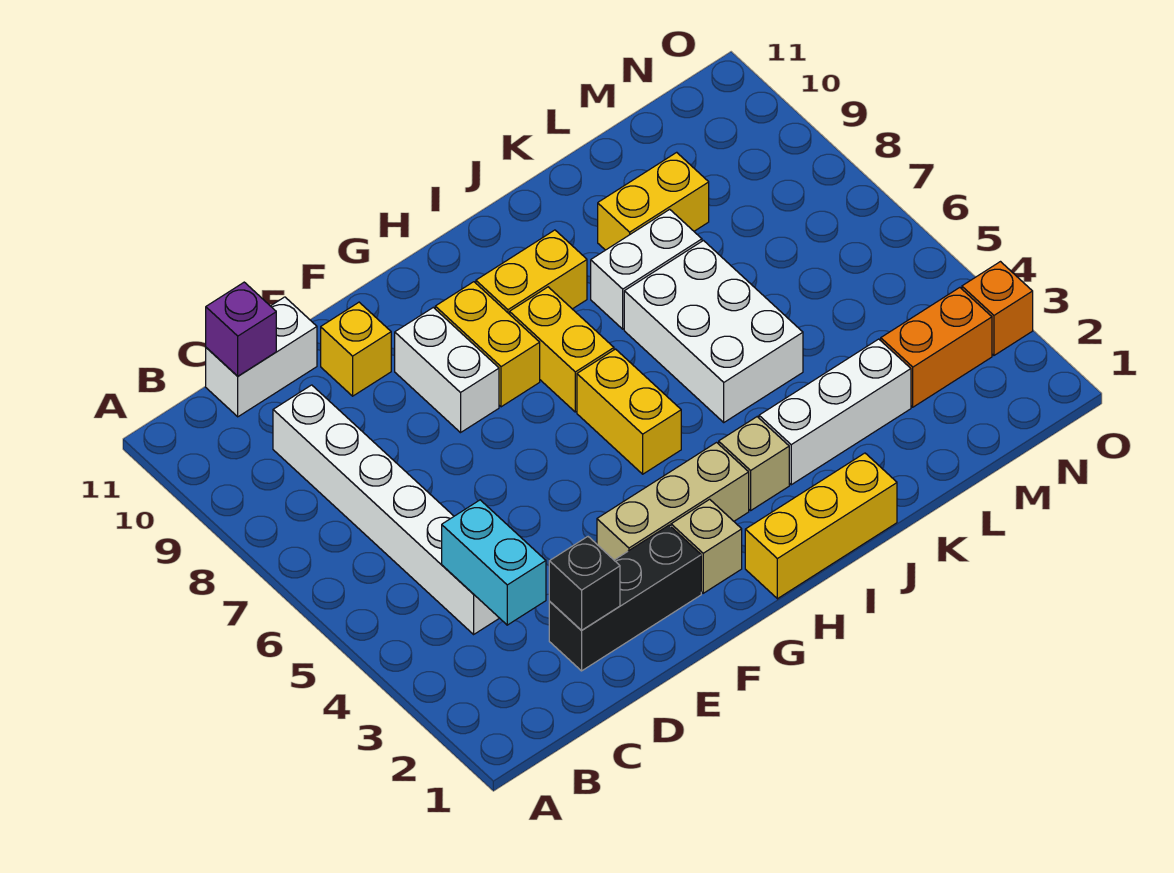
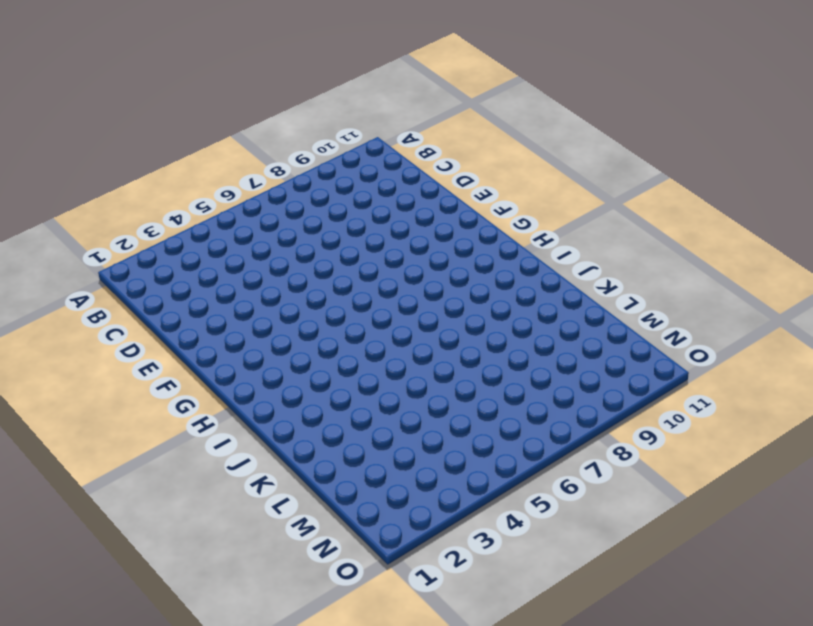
none -> white brick C4:C9 level 1
none -> white brick C11:D11 level 1
none -> black brick D2:F2 level 1

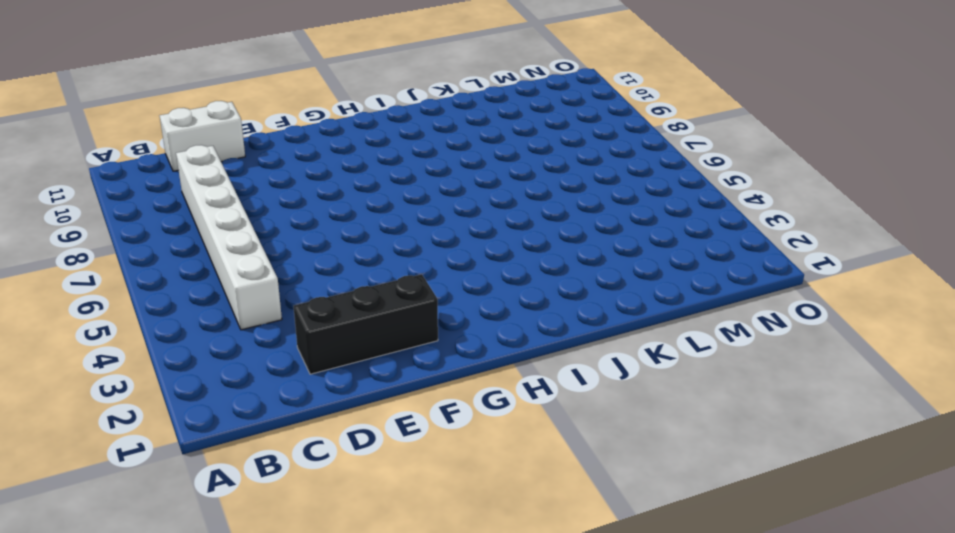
none -> yellow brick E10 level 1
none -> tan brick F3:H3 level 1
none -> white brick F8:F9 level 1

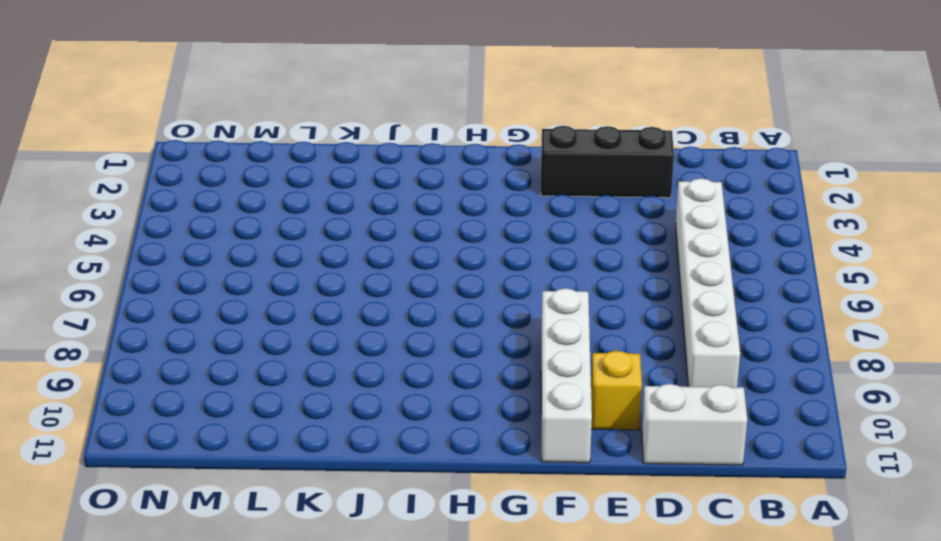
white brick F8:F11 level 1 -> white brick F8:F9 level 1
none -> tan brick F3:H3 level 1
none -> tan brick G2 level 1
none -> yellow brick G8:G9 level 1

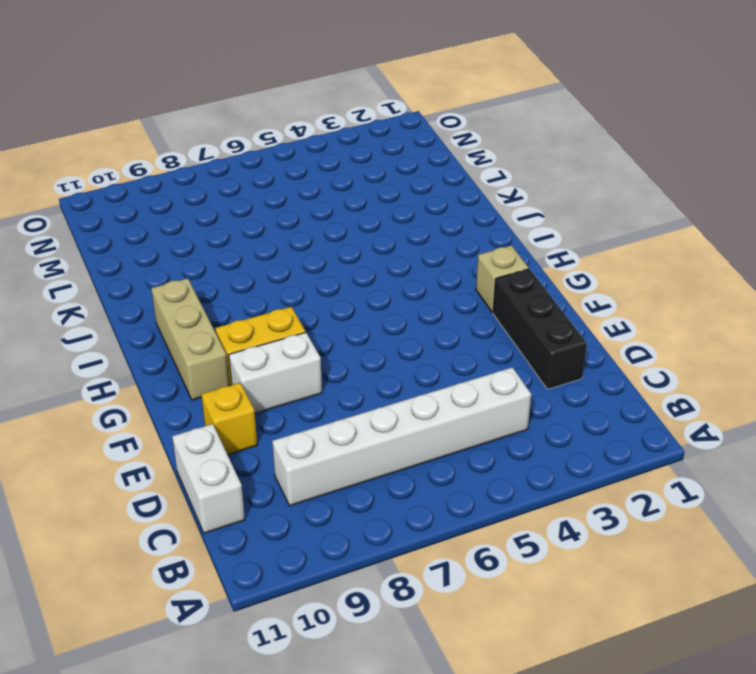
tan brick G10:I10 level 1 -> tan brick F3:H3 level 1
none -> yellow brick H1:J1 level 1
none -> yellow brick H5:H6 level 1
none -> yellow brick H7:H8 level 1

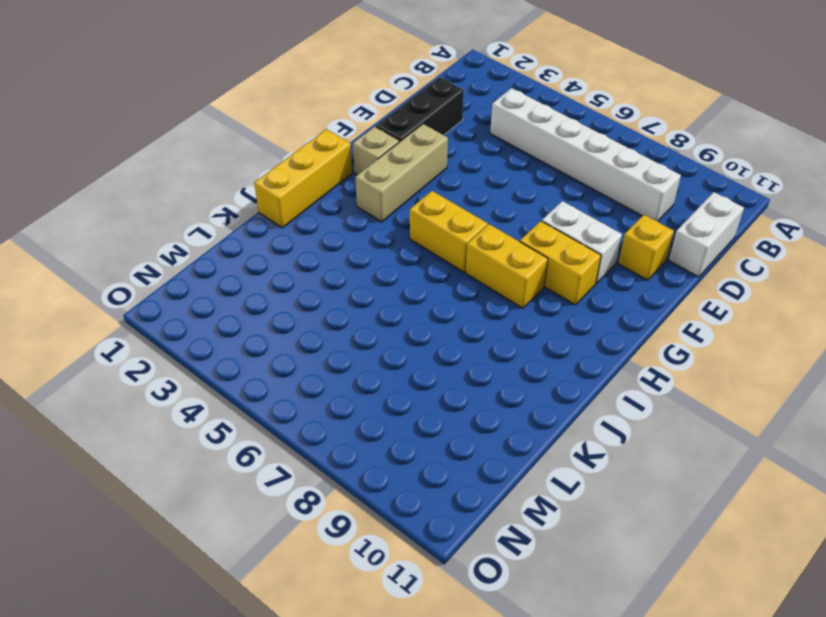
none -> yellow brick H9:I9 level 1
none -> tan brick I3 level 1
none -> white brick J3:L3 level 1

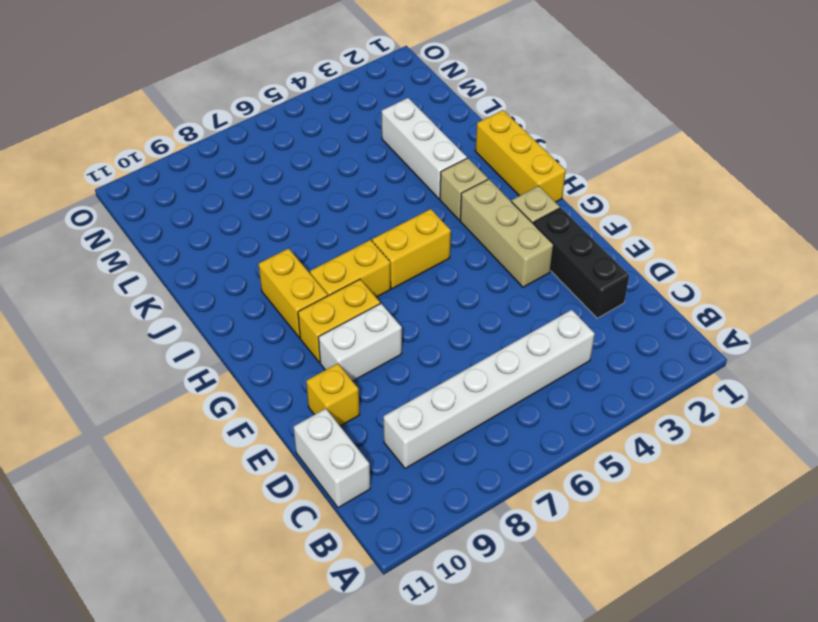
none -> white brick J5:K7 level 1
none -> white brick J8:K8 level 1
none -> yellow brick K9:L9 level 1

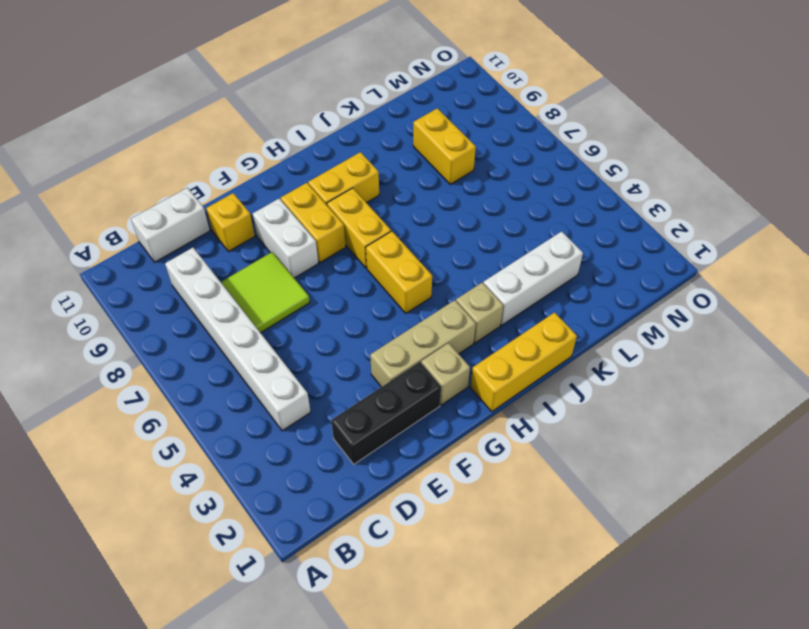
lime tile D7:E8 level 1 -> none
yellow brick L8:L9 level 1 -> yellow brick K9:L9 level 1
none -> white brick J5:K7 level 1
none -> white brick J8:K8 level 1
none -> orange brick M3:N3 level 1

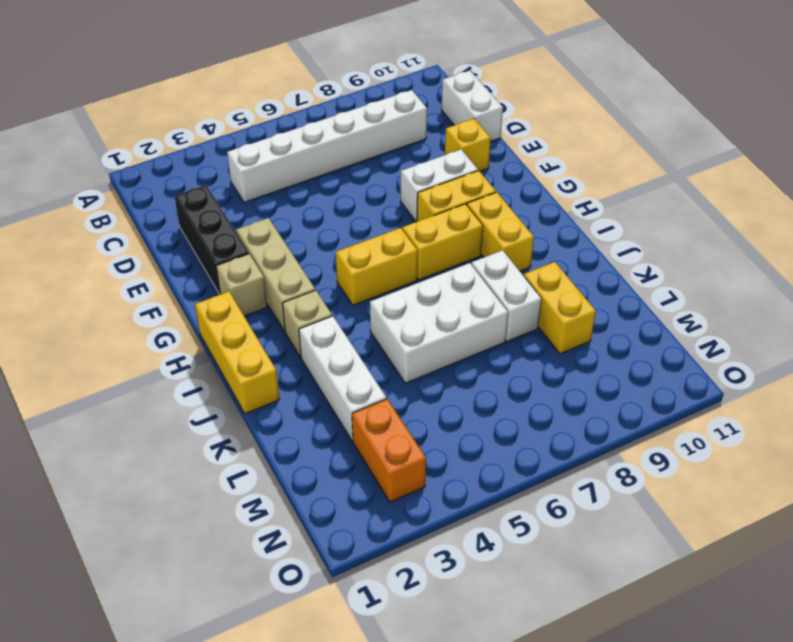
none -> orange brick O3 level 1
none -> cyan brick C3:C4 level 2
none -> purple brick C11 level 2

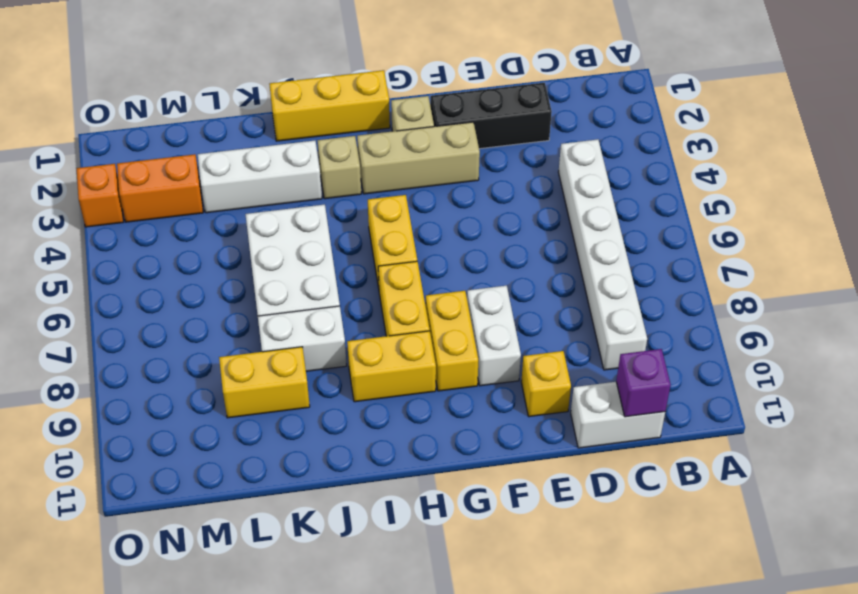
none -> cyan brick C3:C4 level 2
none -> black brick D2 level 2

